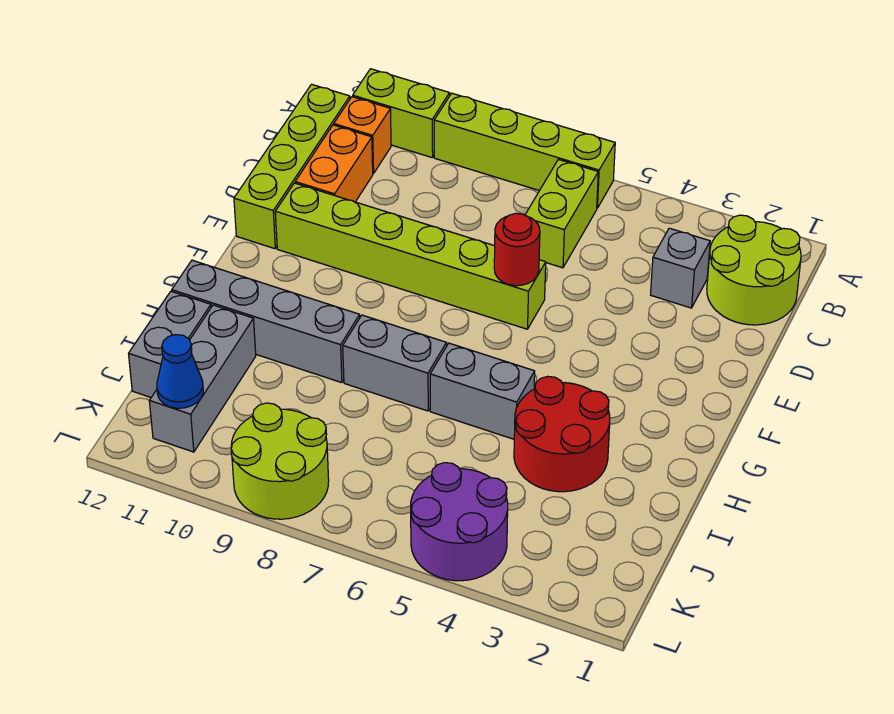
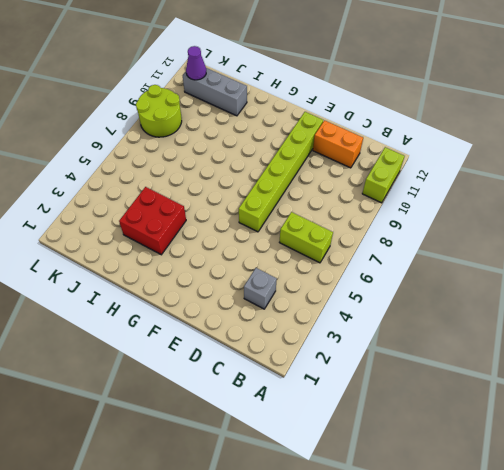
red brick H3:I4 level 1 -> red round brick H3:I4 level 1
purple cone K11 level 2 -> blue cone K11 level 2
none -> lime brick A6:A9 level 1
none -> lime round brick B1:C2 level 1
none -> orange brick B11 level 1

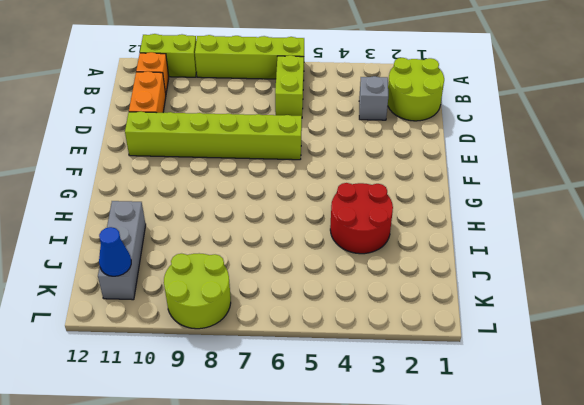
none -> lime brick B12:E12 level 1
none -> grey brick H5:H6 level 1
none -> grey brick H7:H8 level 1

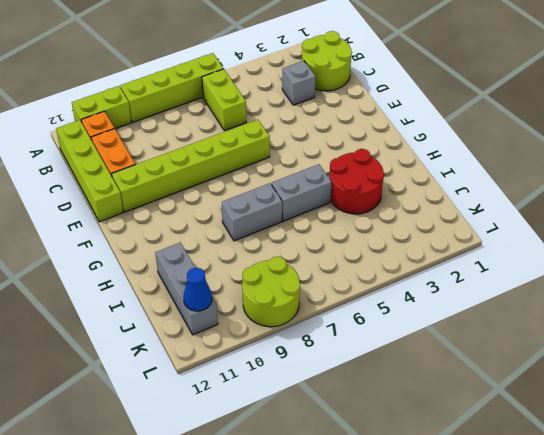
none -> grey brick H9:H12 level 1
none -> grey brick I12:J12 level 1
none -> purple round brick K4:L5 level 1

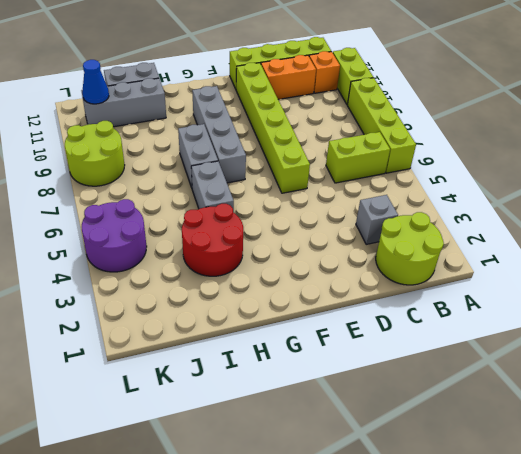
grey brick G7:G10 level 1 -> grey brick H9:H12 level 1
none -> red round brick E6 level 2

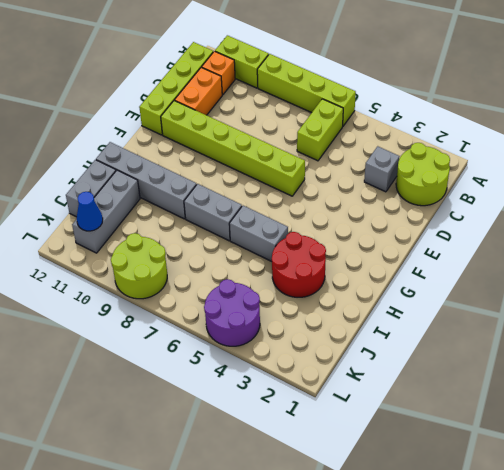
none -> red round brick E6 level 2

